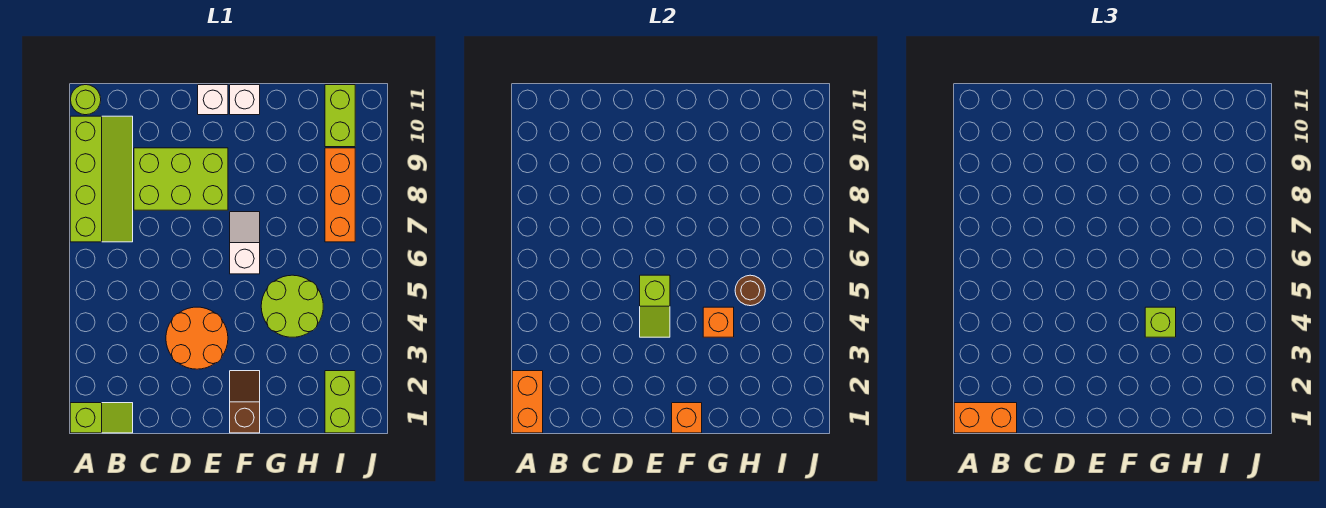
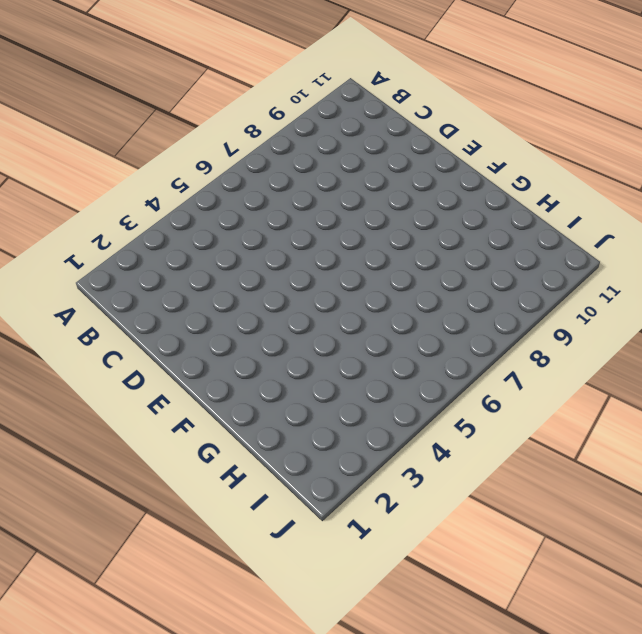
none -> lime slope A1:B1 level 1 top A
none -> lime slope A7:B10 level 1 top A
none -> lime round brick A11 level 1

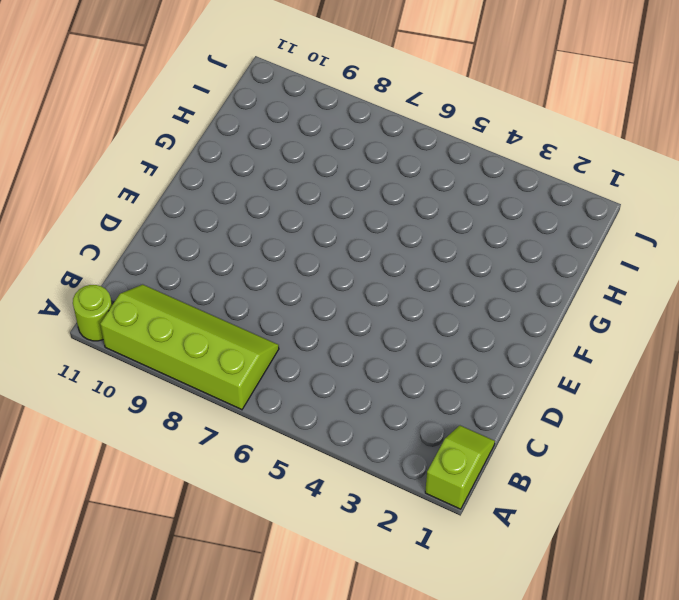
none -> lime brick C8:E9 level 1
none -> orange round brick D3:E4 level 1
none -> white brick E11 level 1

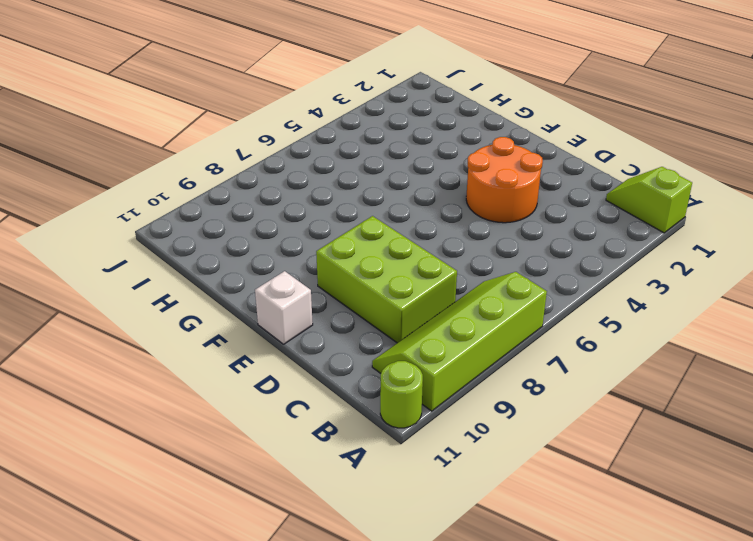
none -> brown slope F1:F2 level 1 top 1
none -> white slope F6:F7 level 1 top 6
none -> white brick F11 level 1

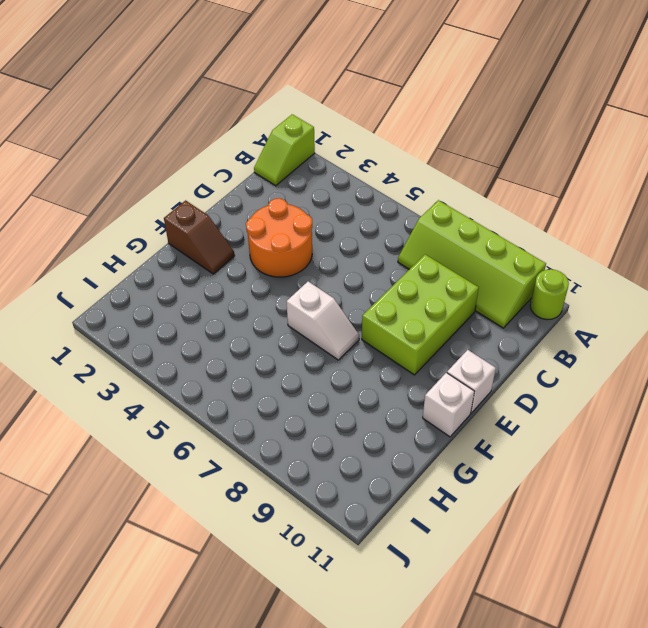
none -> lime round brick G4:H5 level 1
none -> lime brick I1:I2 level 1
none -> orange brick I7:I9 level 1

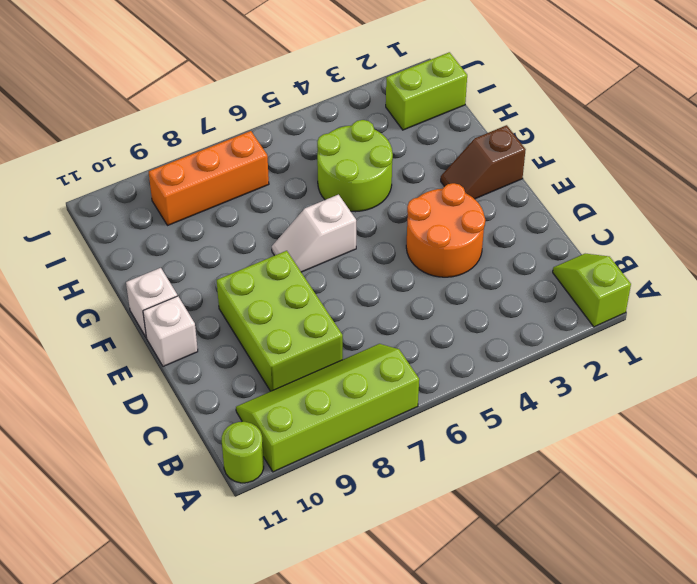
none -> lime brick I10:I11 level 1
none -> orange brick A1:A2 level 2
none -> lime slope E4:E5 level 2 top 5

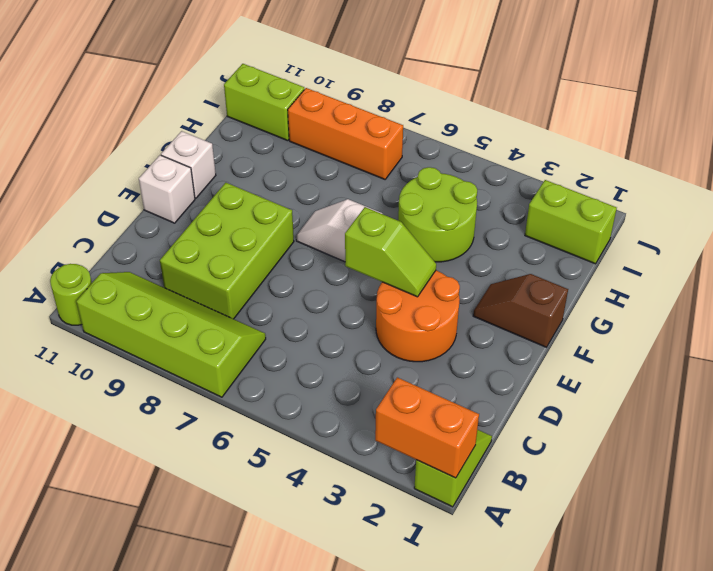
none -> orange brick F1 level 2
none -> orange brick G4 level 2
none -> brown round brick H5 level 2

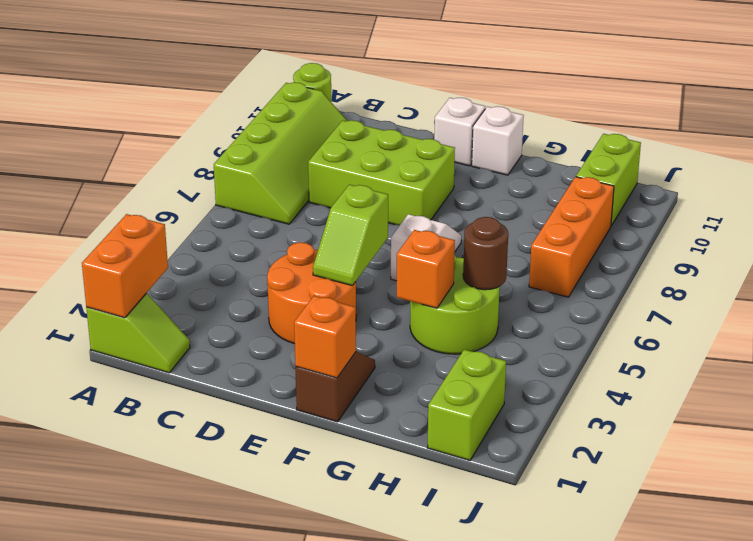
none -> orange brick A1:B1 level 3
none -> lime brick G4 level 3

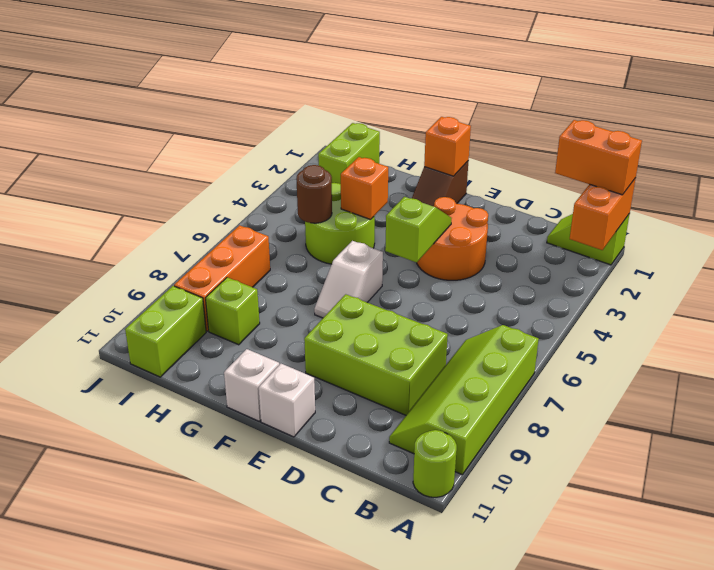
lime brick H9 level 1 -> lime brick G4 level 3

